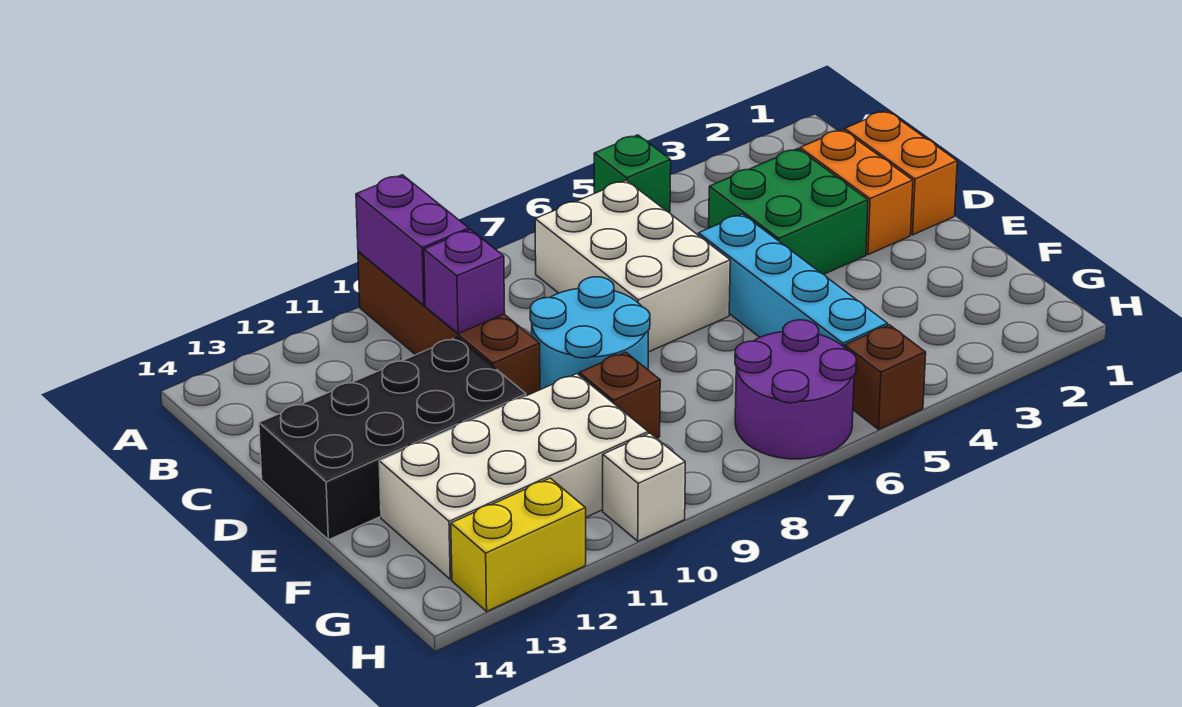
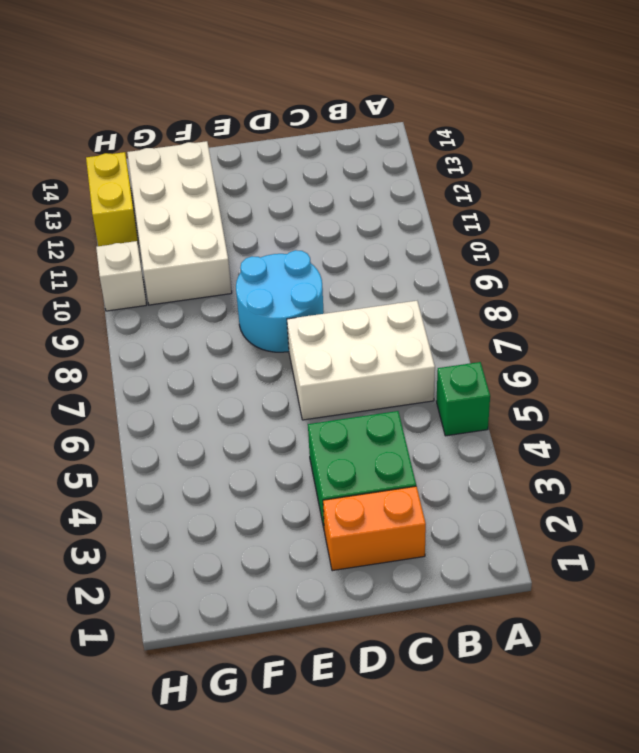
none -> brown brick A10:D10 level 1
none -> orange brick C1:D1 level 1
none -> cyan brick D5:G5 level 1

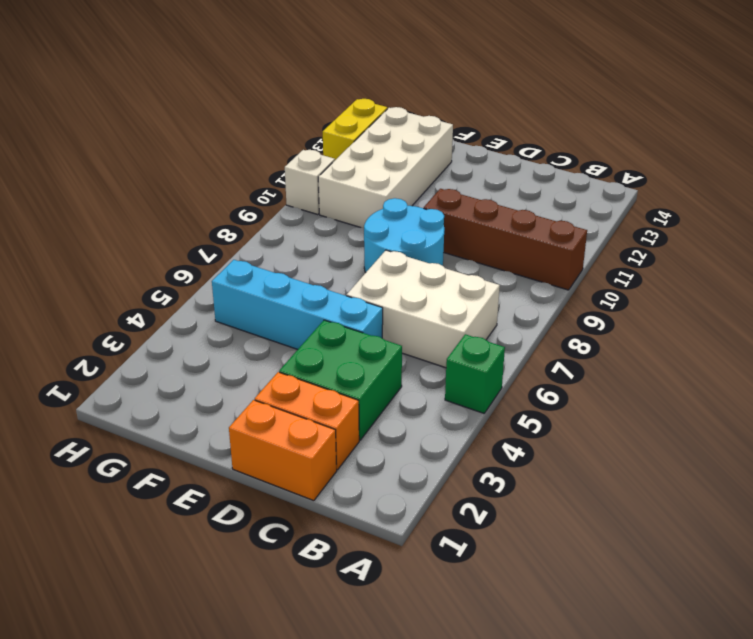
none -> black brick D11:E14 level 1
none -> brown brick F9 level 1
none -> purple round brick G6:H7 level 1

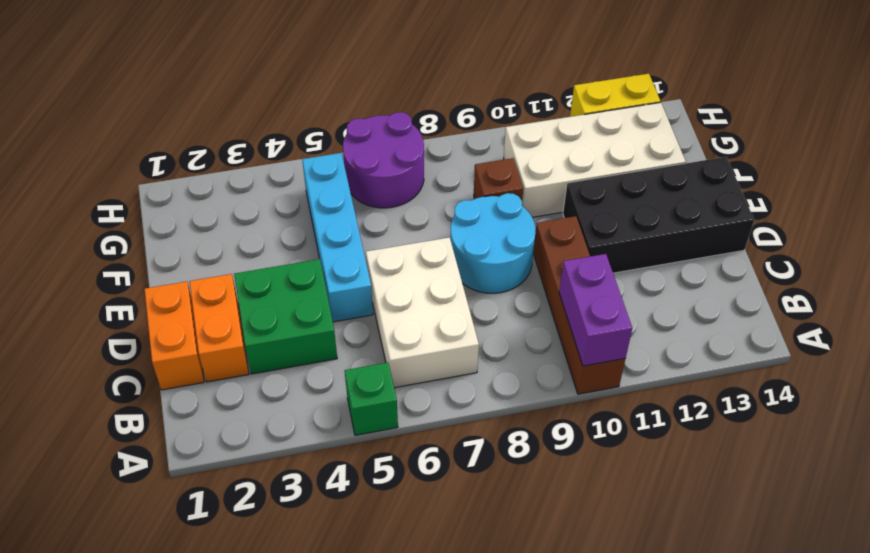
none -> brown brick H5 level 1
none -> white brick H10 level 1
none -> purple brick C10 level 2

